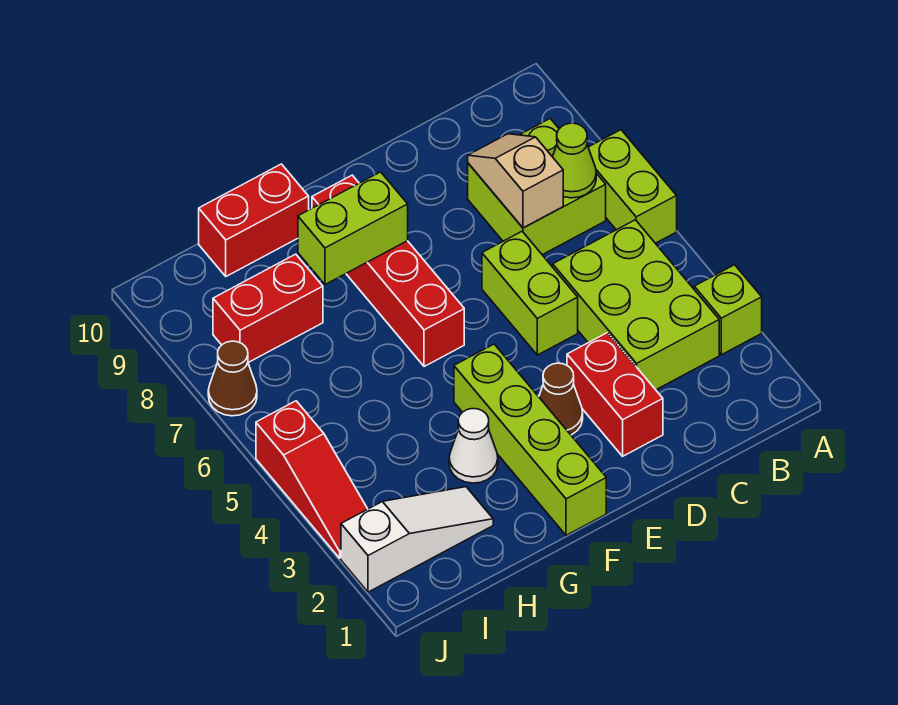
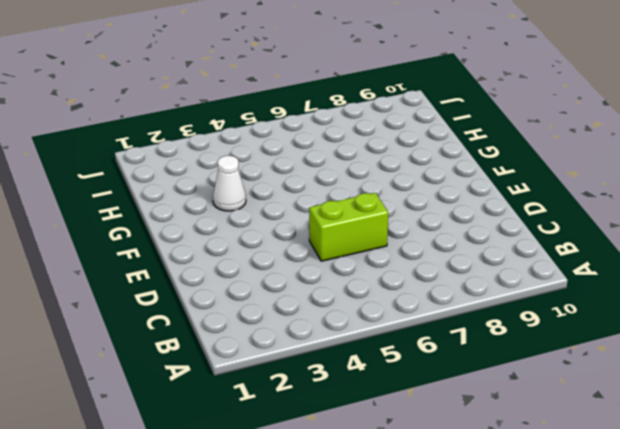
none -> lime brick A3 level 1
none -> lime brick A6:A7 level 1
none -> lime brick B3:C5 level 1

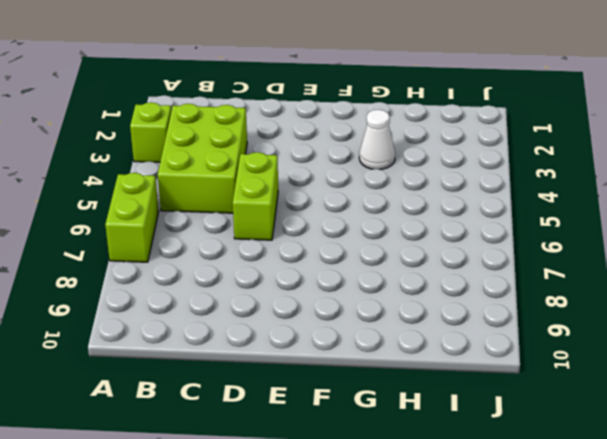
none -> lime brick B7:C8 level 1
none -> red brick D2:D3 level 1
none -> brown cone E3 level 1

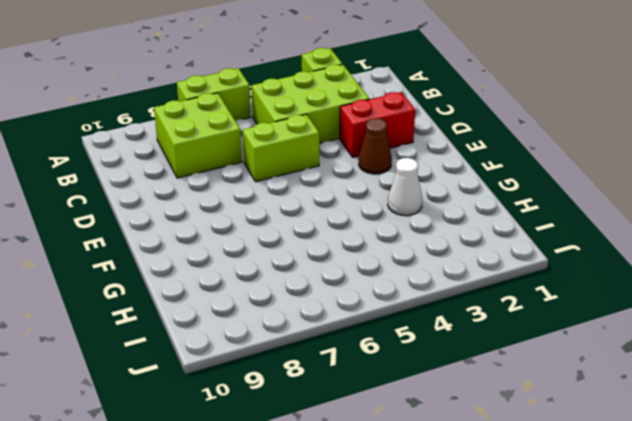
none -> lime brick F1:F4 level 1
none -> red brick F6:F9 level 1
none -> red brick G10:H10 level 1

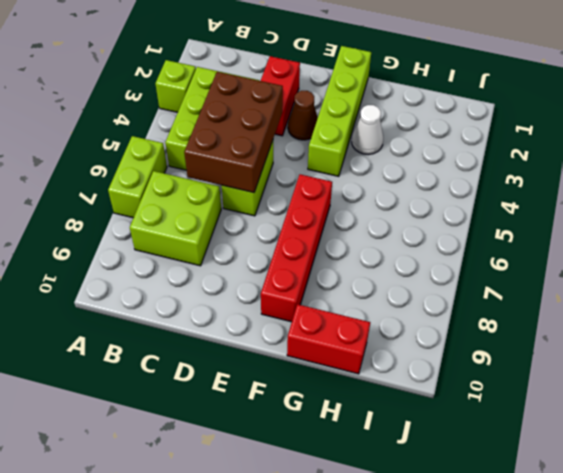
brown brick C4:D6 level 2 -> none
none -> white slope H2:J2 level 1 top J
none -> red brick H8:I8 level 1
none -> red slope J3:J5 level 1 top 5

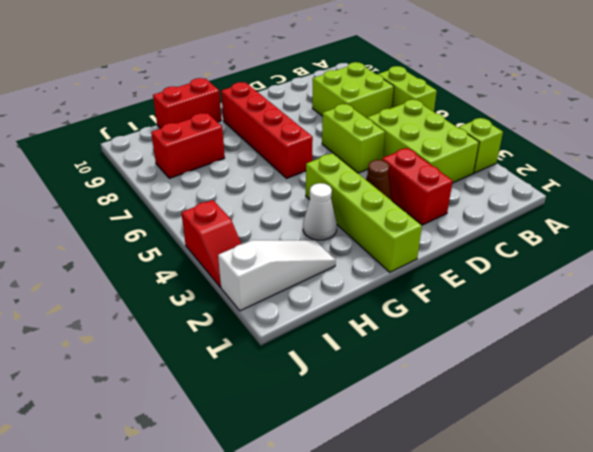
red slope J3:J4 level 1 top 4 -> red slope J3:J5 level 1 top 5
none -> brown cone J7 level 1
none -> lime cone B7 level 2
none -> tan slope C7:C8 level 2 top 7

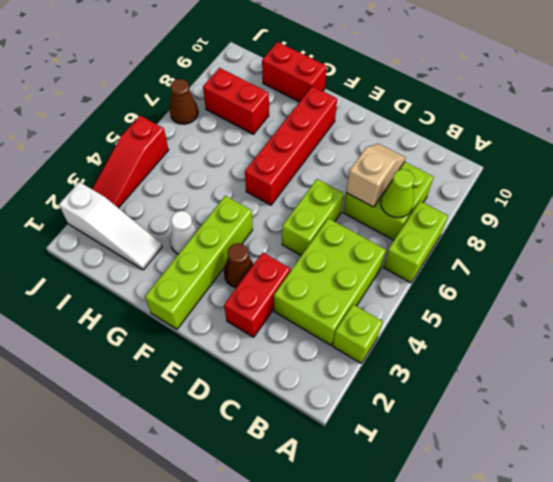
none -> lime brick F8:G8 level 2

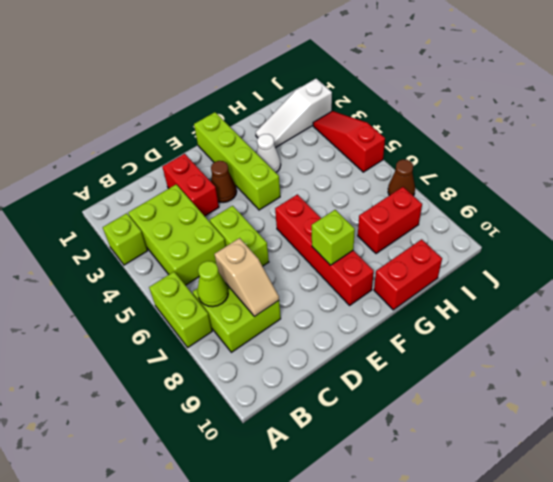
lime brick F8 level 2 -> lime brick F8:G8 level 2

